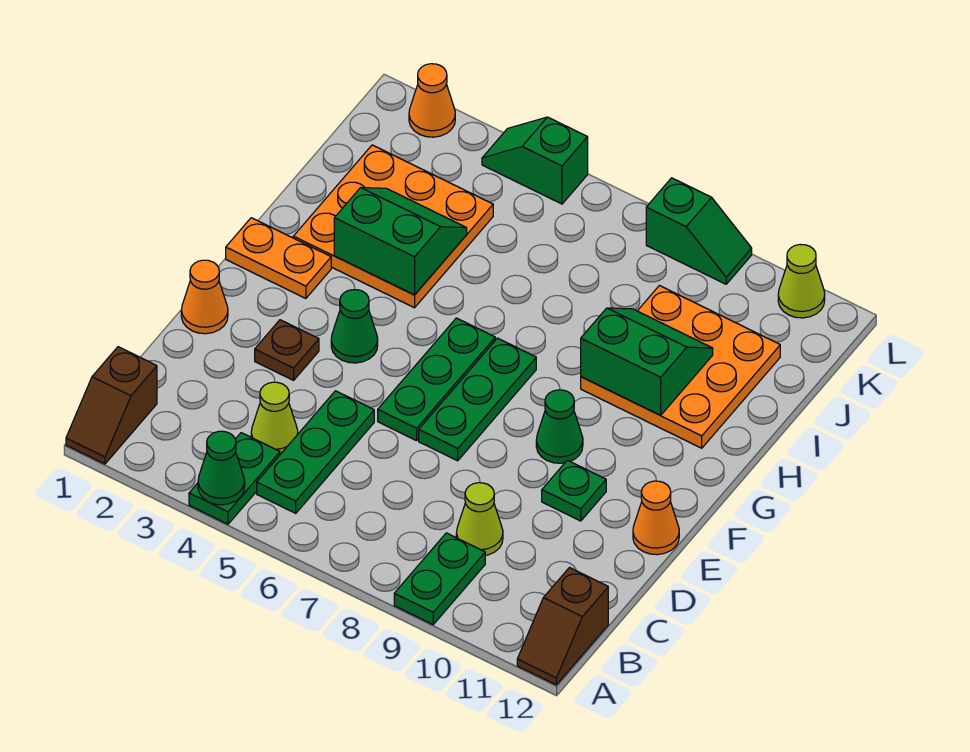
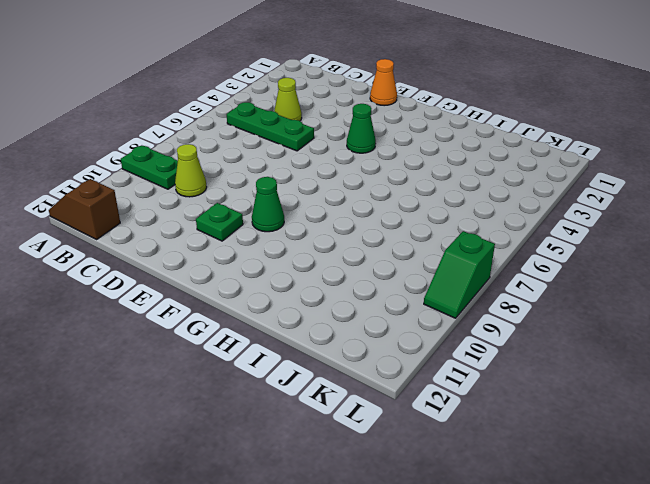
none -> brown slope A1:B1 level 1 top B
none -> green plate A4:B4 level 1
none -> brown plate E3 level 1

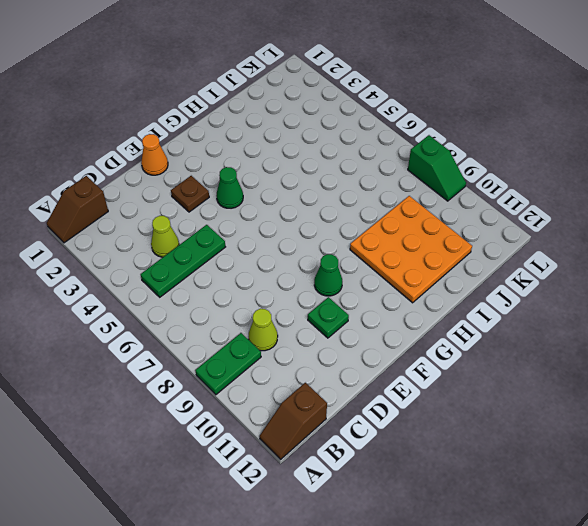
none -> green plate A4:B4 level 1
none -> green plate E6:G6 level 1
none -> green plate E7:G7 level 1

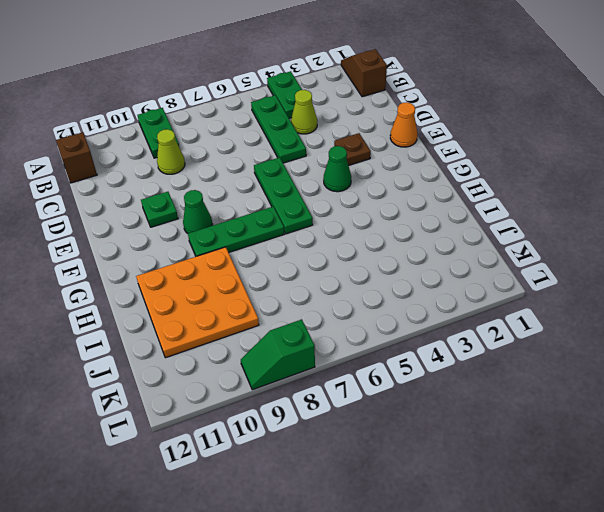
green plate G7:G9 level 1 -> green plate E7:G7 level 1
none -> orange cone E12 level 1
none -> orange plate G1:G2 level 1
none -> orange plate H2:J4 level 1

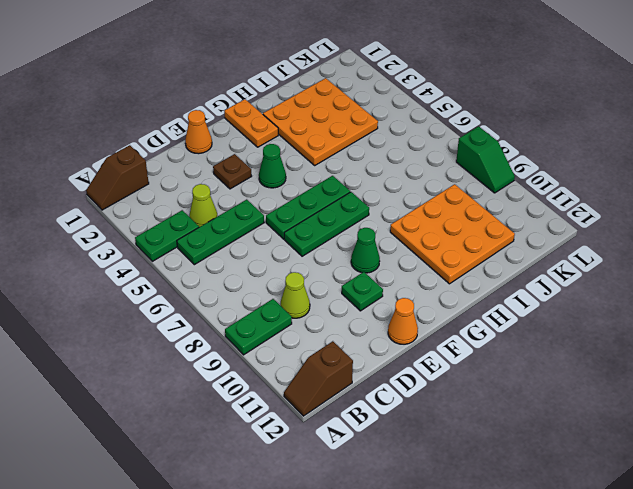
none -> orange cone L2 level 1
none -> green slope L4:L5 level 1 top 5
none -> lime cone L11 level 1

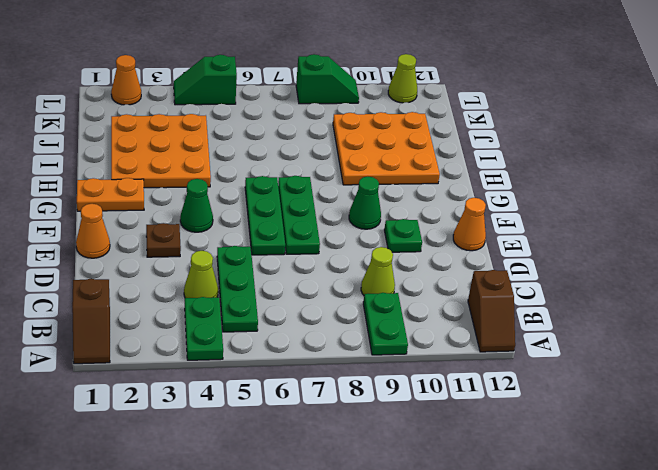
none -> green cone A4 level 2
none -> green slope H3:I4 level 2 top H
none -> green slope H9:I10 level 2 top H

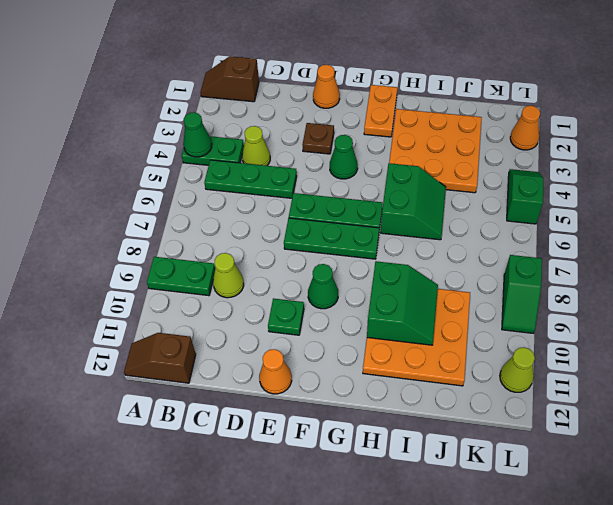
green slope H5:I6 level 1 top H -> green slope H3:I4 level 2 top H

